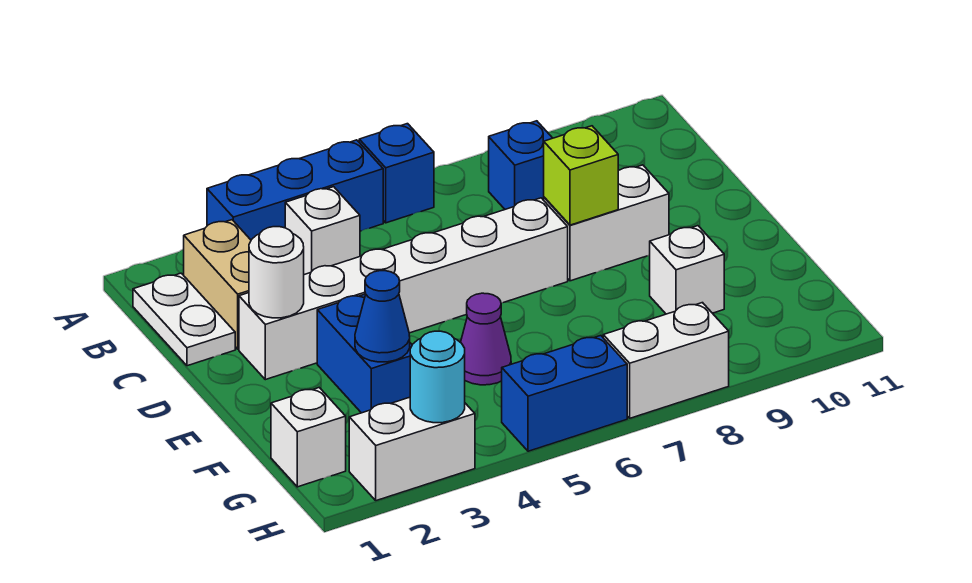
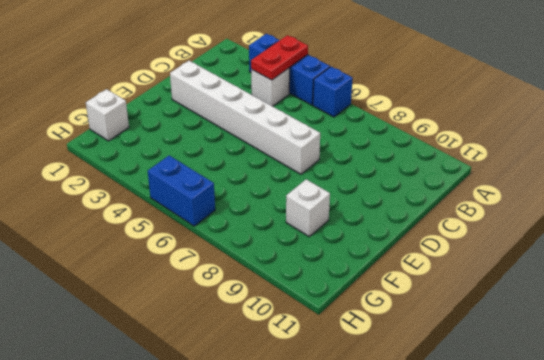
red plate A4:B4 level 2 -> none
none -> white plate B1:C1 level 1
none -> tan brick B2:C2 level 1
none -> blue brick B8 level 1

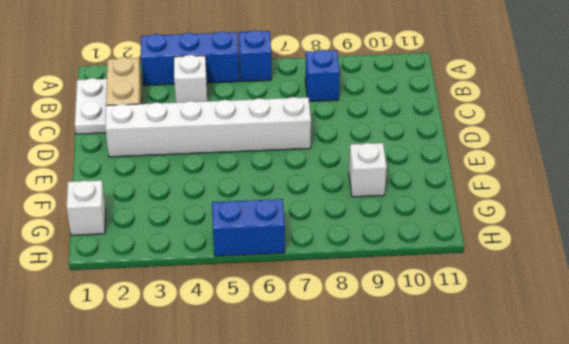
none -> white brick D8:D9 level 1
none -> blue brick E3:F3 level 1
none -> purple cone F5 level 1

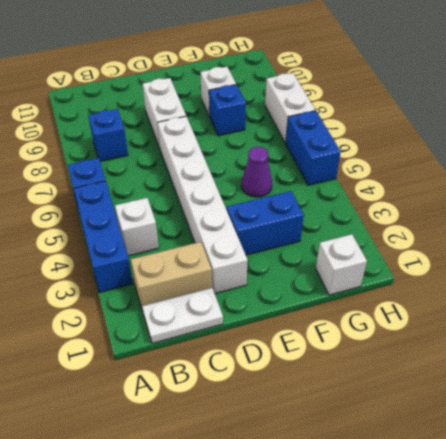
blue brick F8 level 1 -> none
none -> white brick H2:H3 level 1
none -> white round brick D2 level 2
none -> lime brick D8 level 2

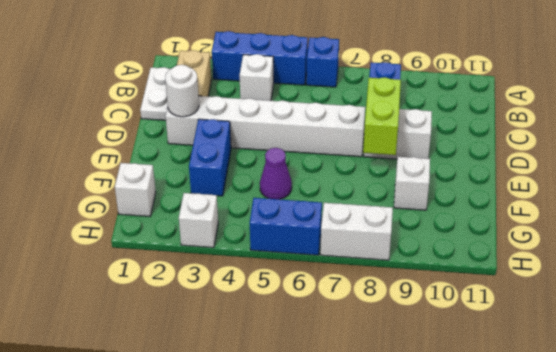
lime brick D8:E8 level 2 -> lime brick D8 level 2
white brick H3 level 1 -> white brick H2:H3 level 1
none -> blue cone F3 level 2
none -> cyan round brick H3 level 2

